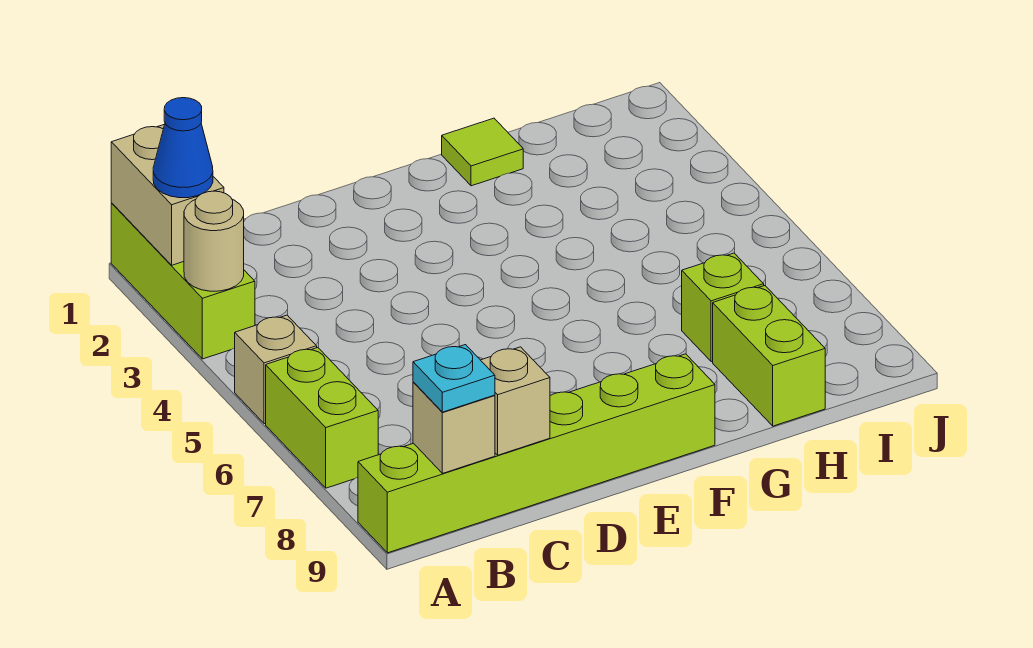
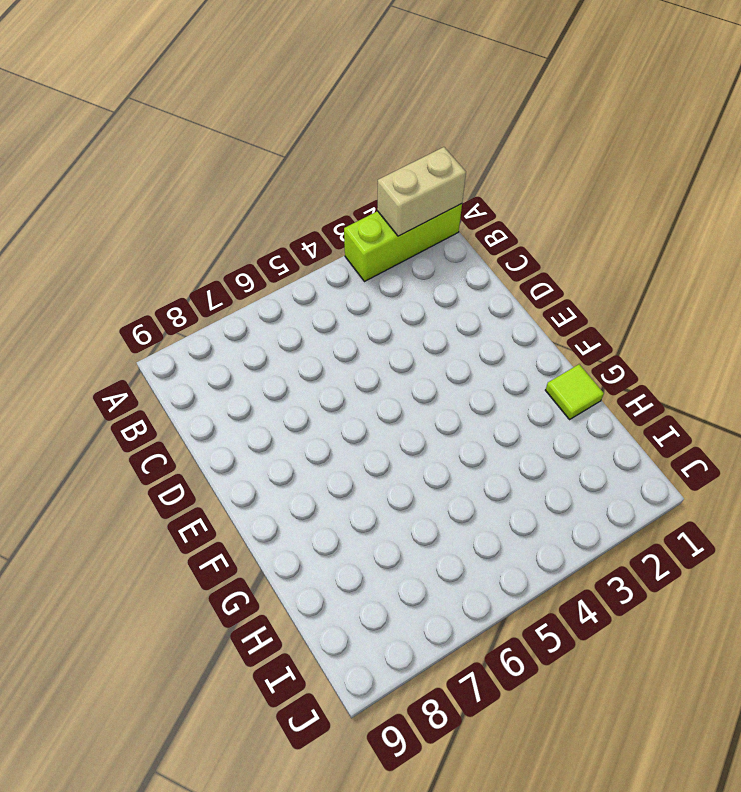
none -> tan brick A5 level 1
none -> lime brick A6:A7 level 1
none -> lime brick A9:F9 level 1

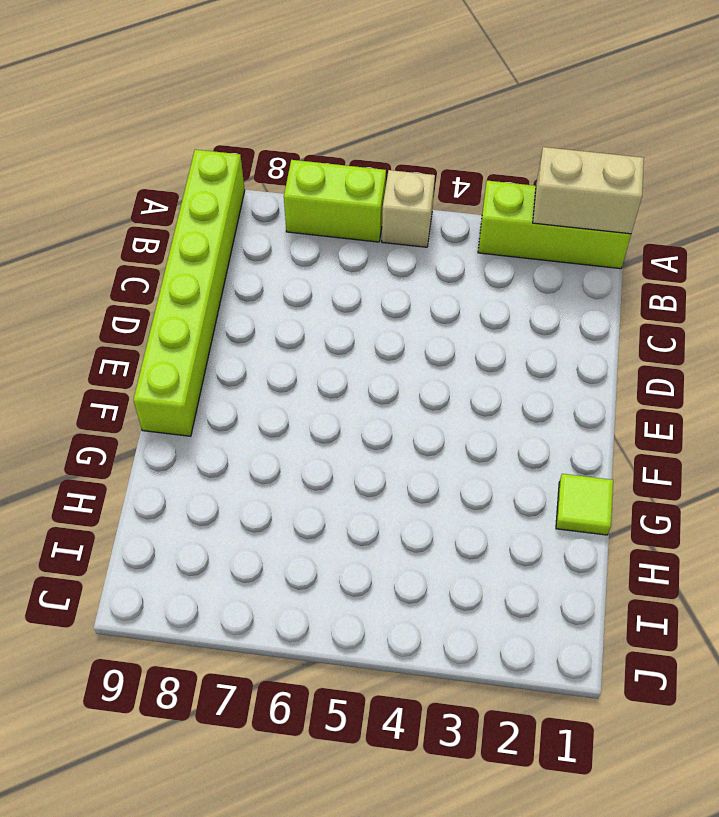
none -> lime brick H7 level 1
none -> lime brick H8:H9 level 1
none -> tan round brick A3 level 2

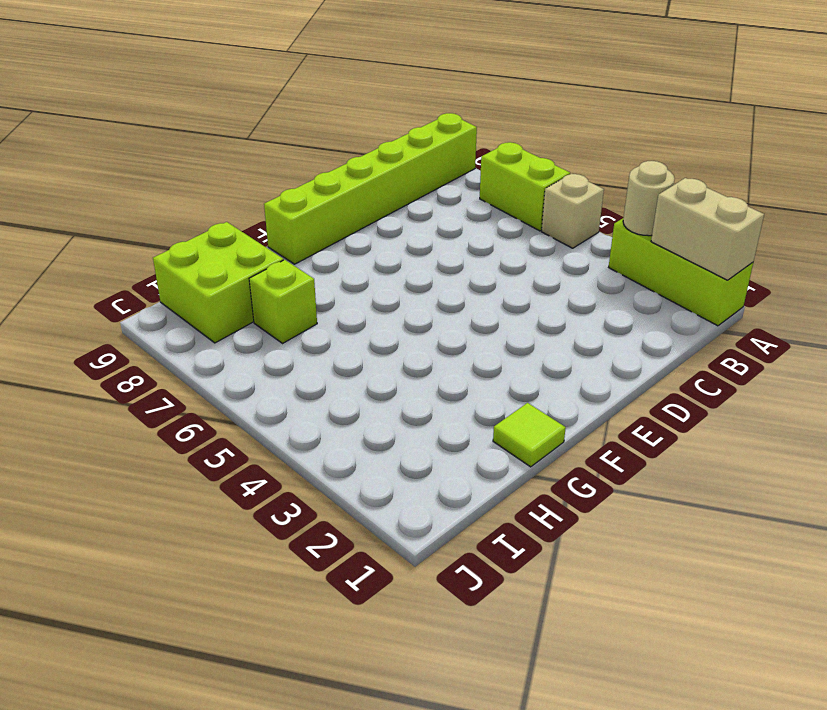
lime brick H8:I9 level 1 -> lime brick H8:H9 level 1
none -> tan brick B9 level 2
none -> tan brick C9 level 2
none -> blue cone A2 level 3

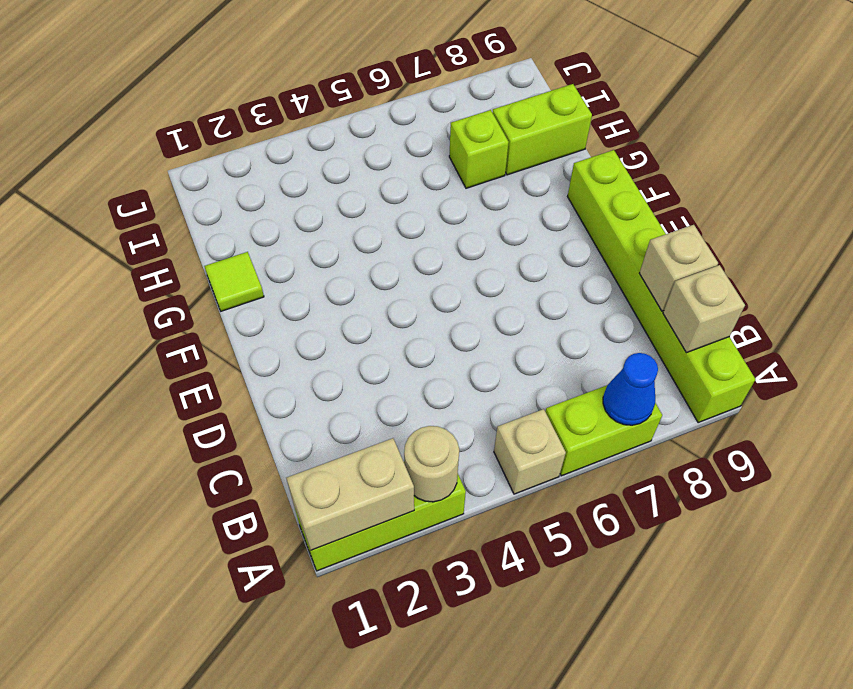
blue cone A7 level 2 -> blue cone A2 level 3
none -> cyan plate B9 level 3

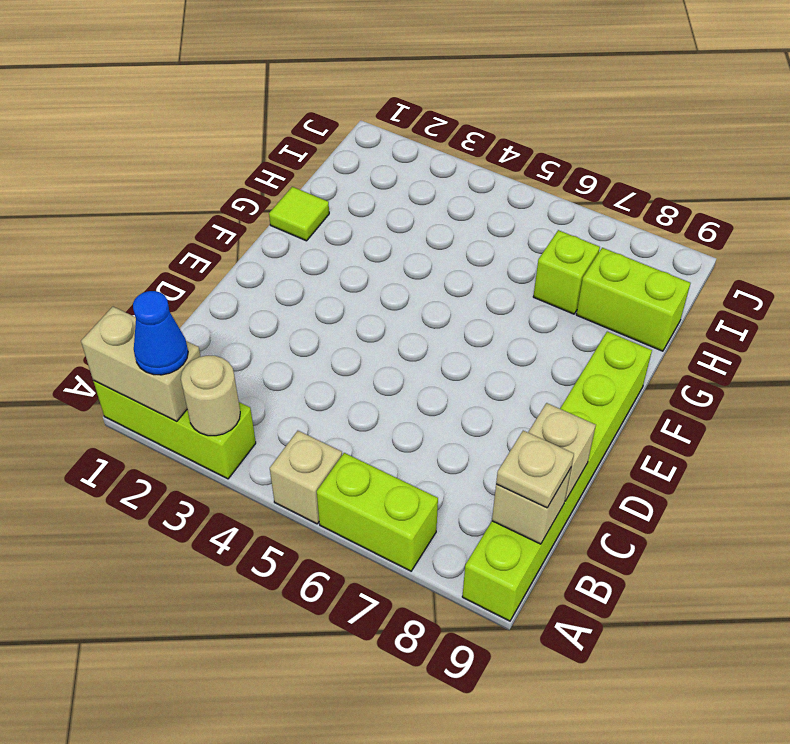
tan plate B9 level 3 -> cyan plate B9 level 3

